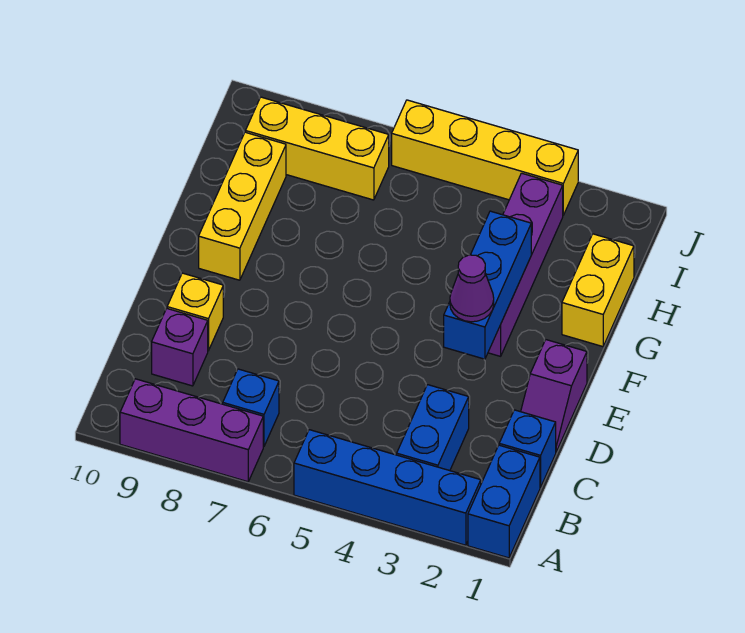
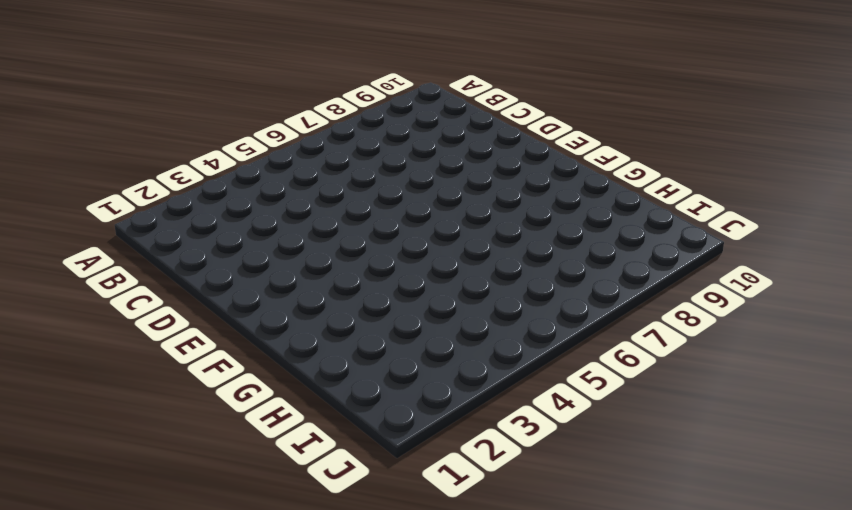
none -> blue brick A1:B1 level 1
none -> blue brick A2:A5 level 1
none -> purple brick A7:A9 level 1

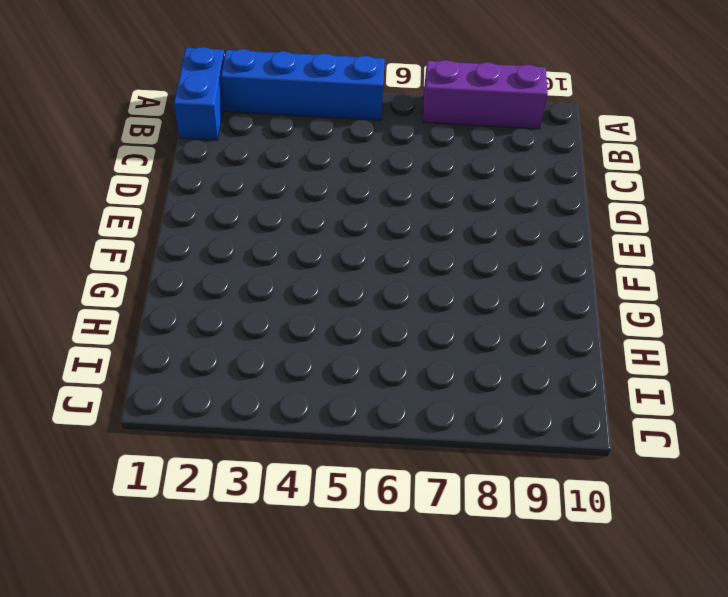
none -> blue brick B3:C3 level 1
none -> blue brick B7 level 1
none -> blue brick C1 level 1

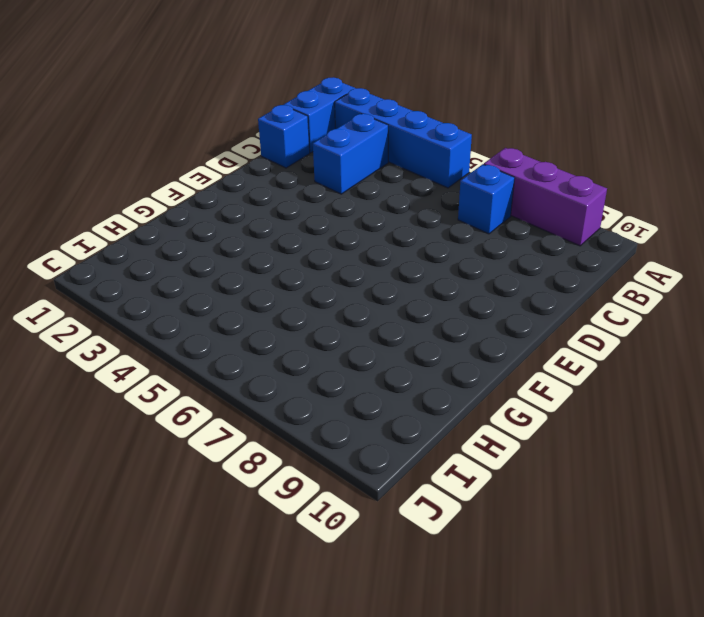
none -> purple brick C9 level 1
none -> purple slope D1:E1 level 1 top E
none -> yellow brick D9 level 1

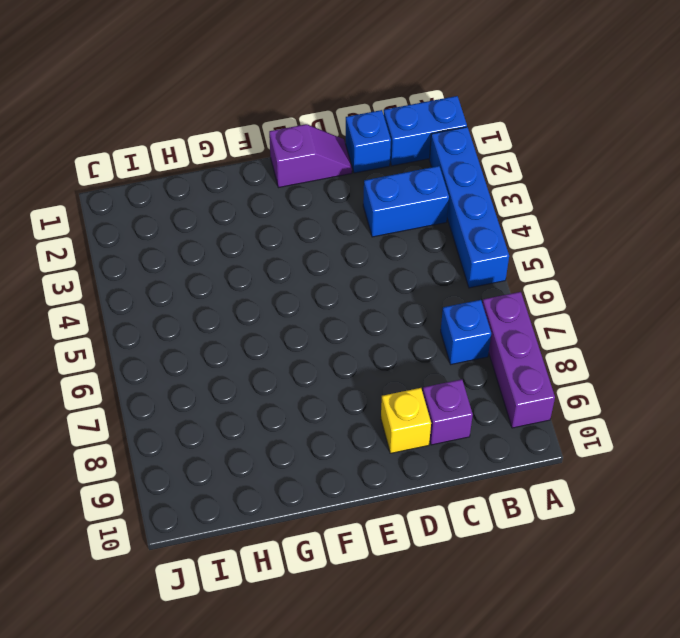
none -> purple brick F3:I3 level 1
none -> yellow brick F9:H9 level 1
none -> yellow brick G1:H1 level 1

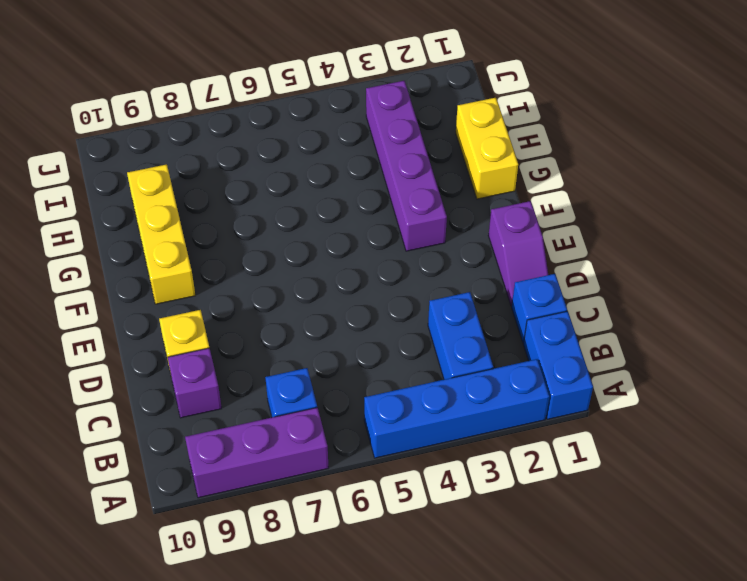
none -> yellow brick I7:I9 level 1
none -> yellow brick J3:J6 level 1
none -> blue brick E3:G3 level 2

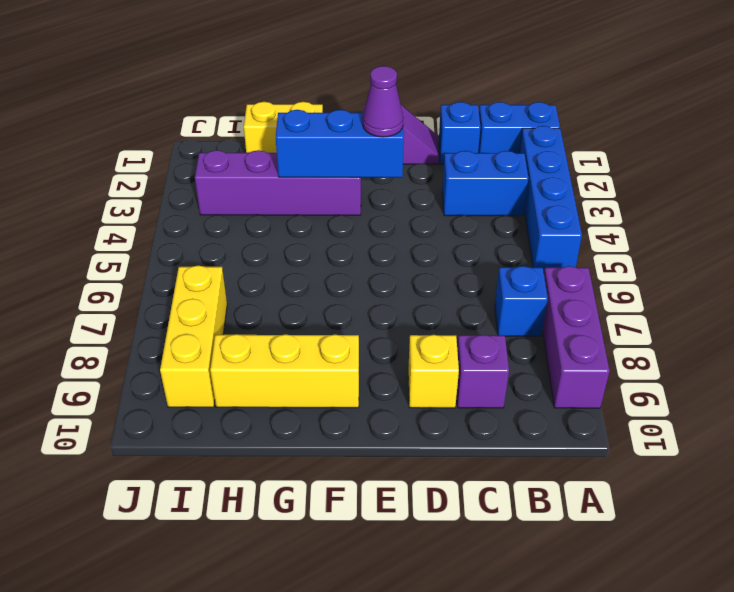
none -> yellow brick J3:J6 level 1

